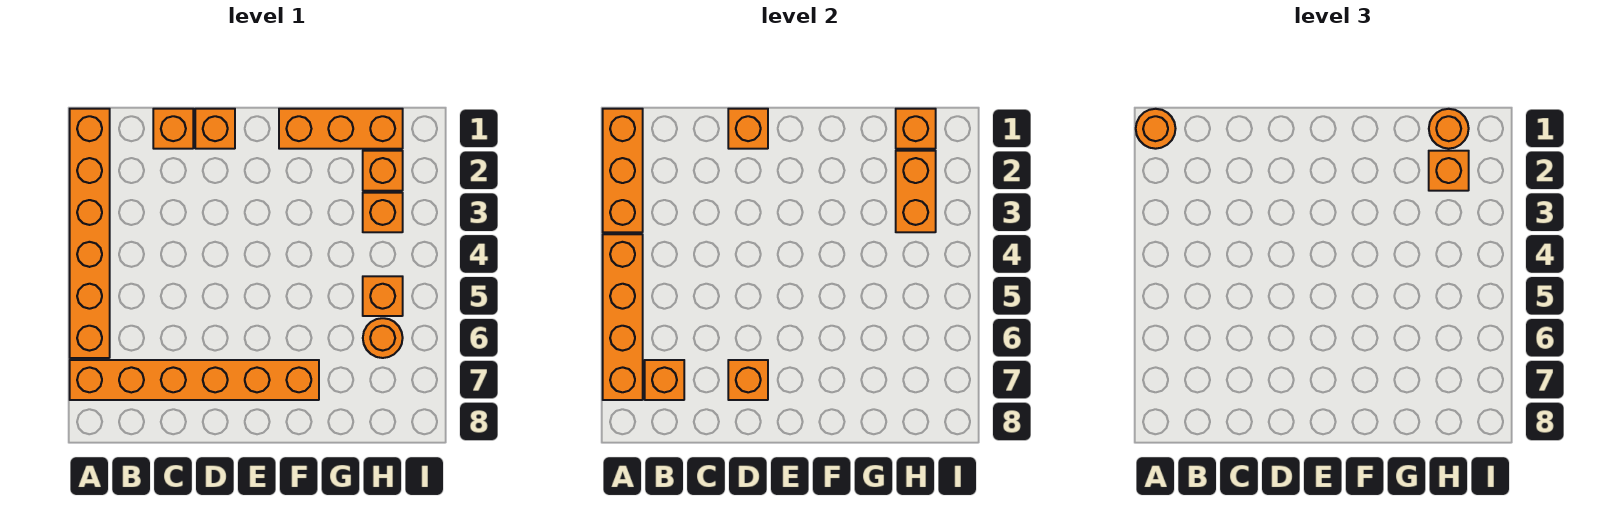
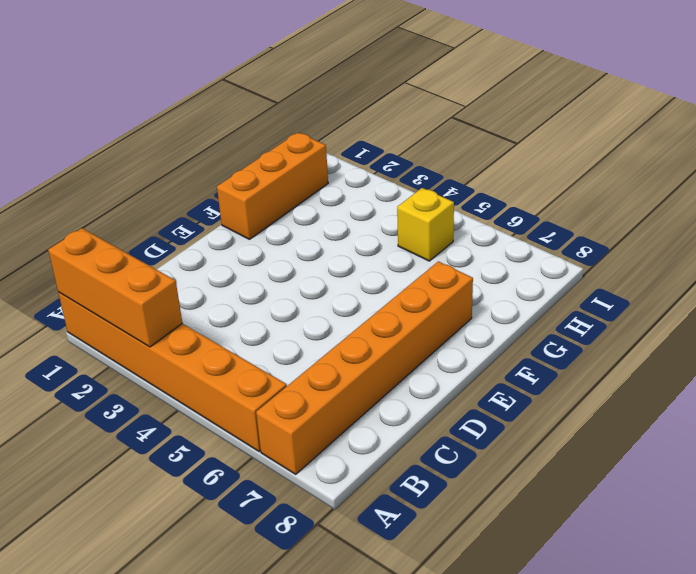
yellow brick H5 level 1 -> orange brick H5 level 1
none -> orange brick C1 level 1
none -> orange brick D1 level 1
none -> orange brick H2 level 1

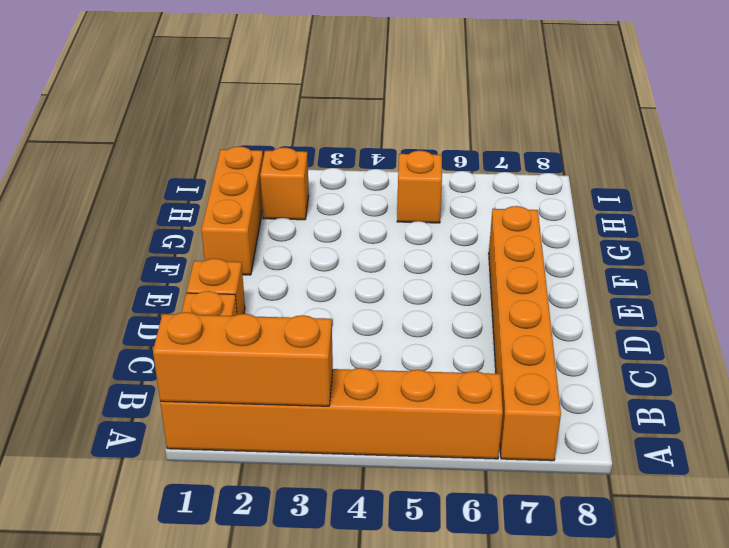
none -> orange brick H3 level 1
none -> orange round brick H6 level 1
none -> orange brick A4:A7 level 2

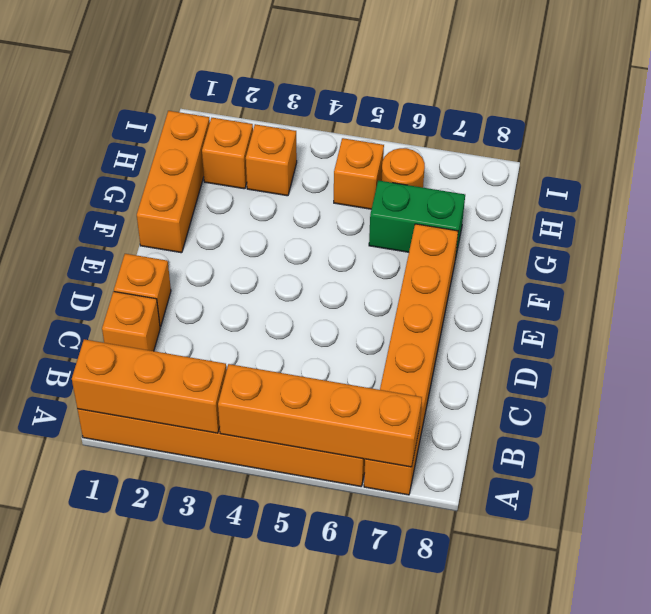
green brick G6:G7 level 1 -> none
none -> orange brick B7 level 2
none -> orange brick D1 level 2
none -> orange brick D7 level 2

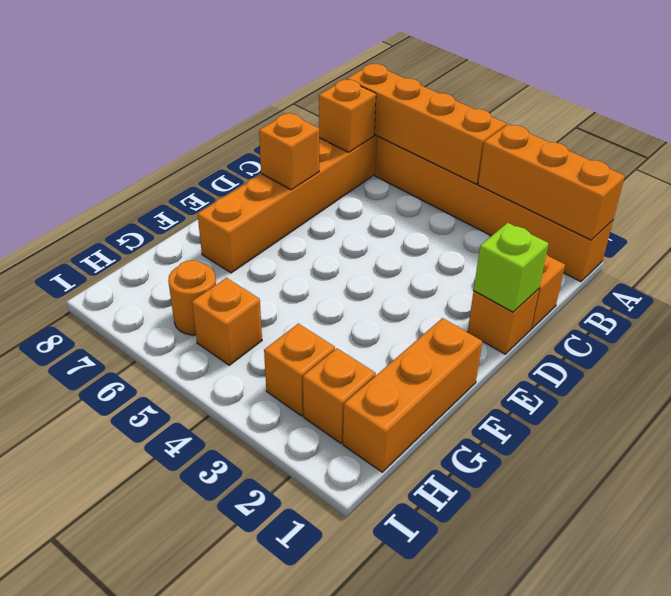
lime brick D1 level 2 -> orange brick D1 level 2
none -> orange brick H1 level 2
none -> orange brick H2:H3 level 2
none -> orange round brick A1 level 3

